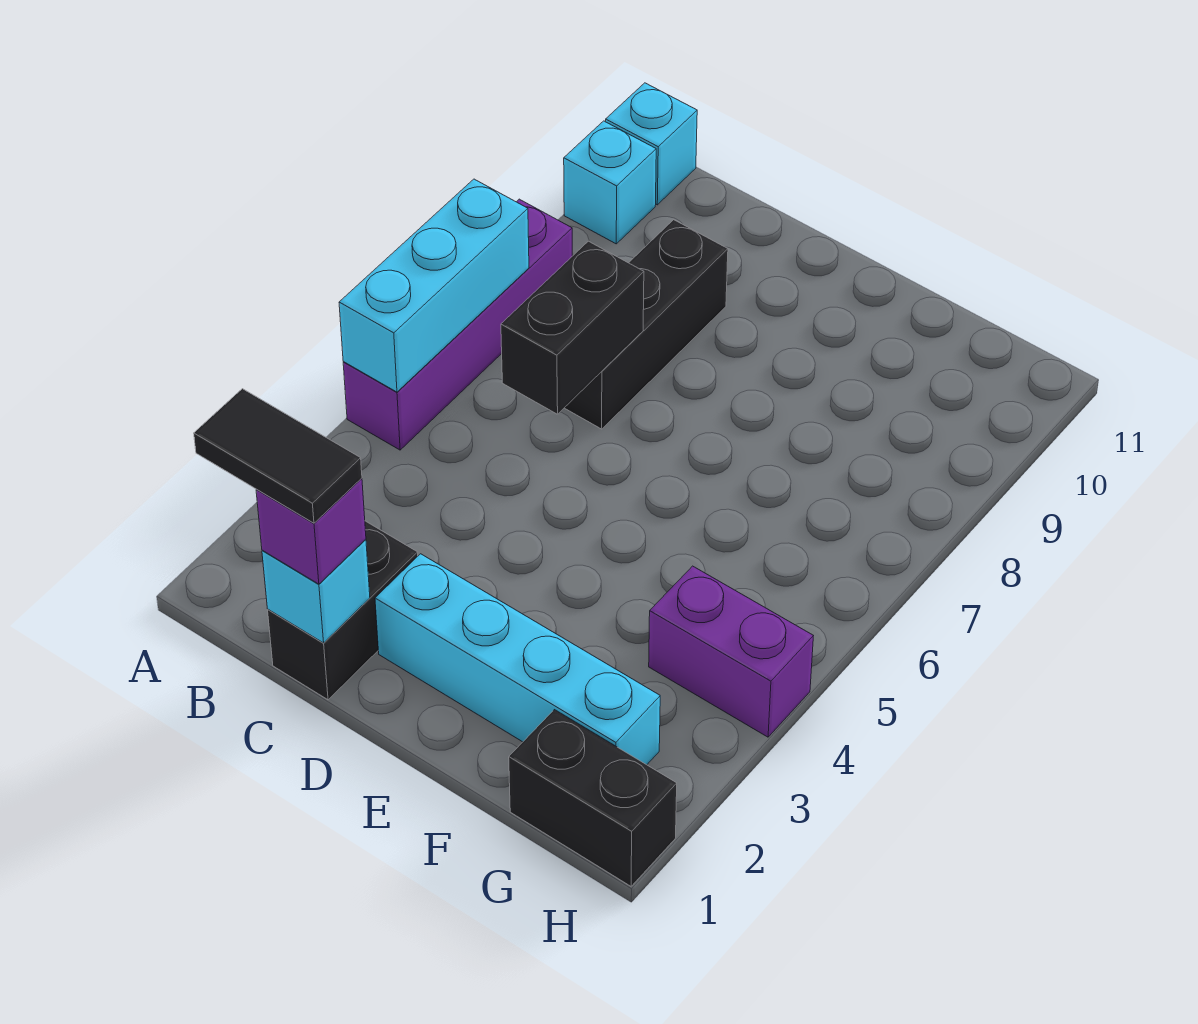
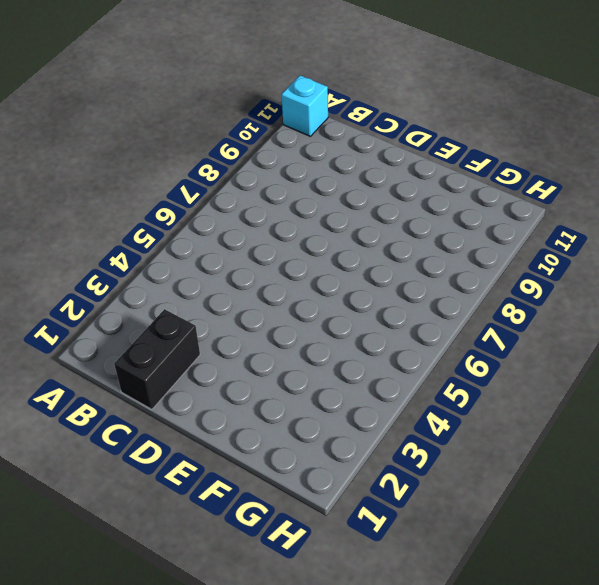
none -> purple brick A5:A8 level 1
none -> cyan brick A10 level 1
none -> black brick C7:C9 level 1

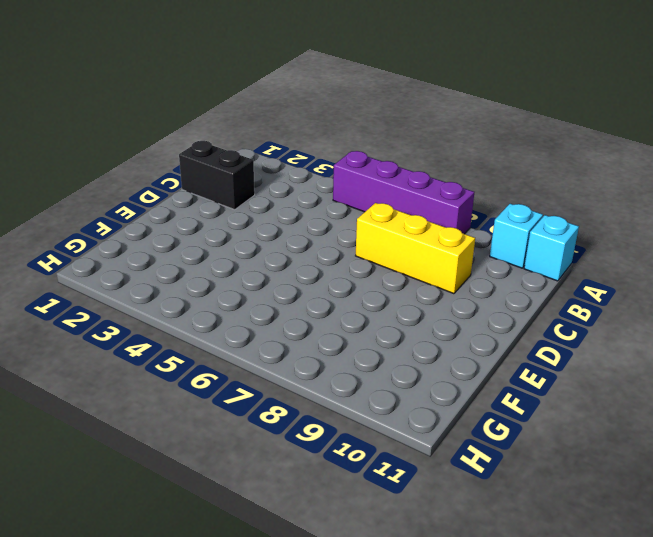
yellow brick C7:C9 level 1 -> black brick C7:C9 level 1
none -> cyan brick D2:G2 level 1
none -> black brick G1:H1 level 1
none -> purple brick G4:H4 level 1

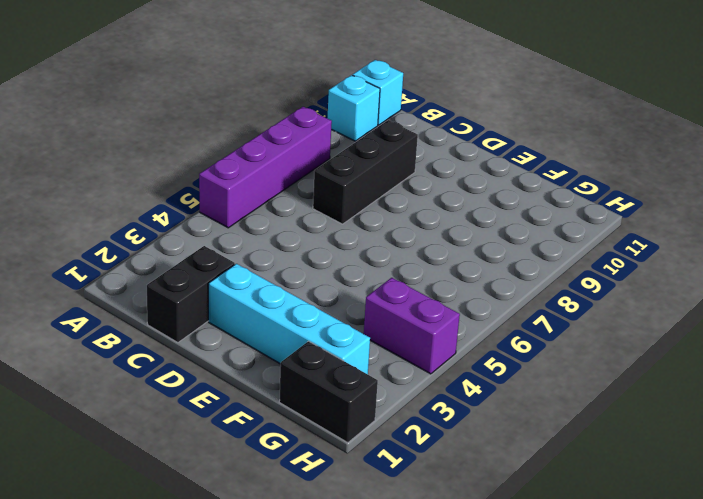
none -> cyan brick A5:A7 level 2
none -> cyan brick C1 level 2
none -> black brick C6:C7 level 2

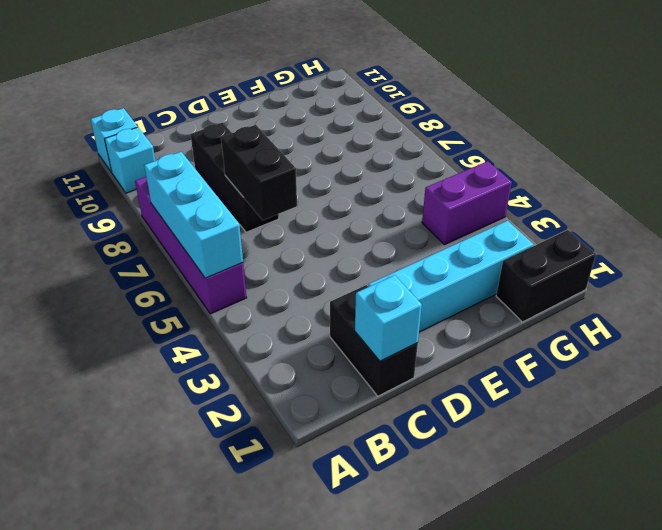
none -> purple brick C1 level 3
none -> black tile B1:C1 level 4

